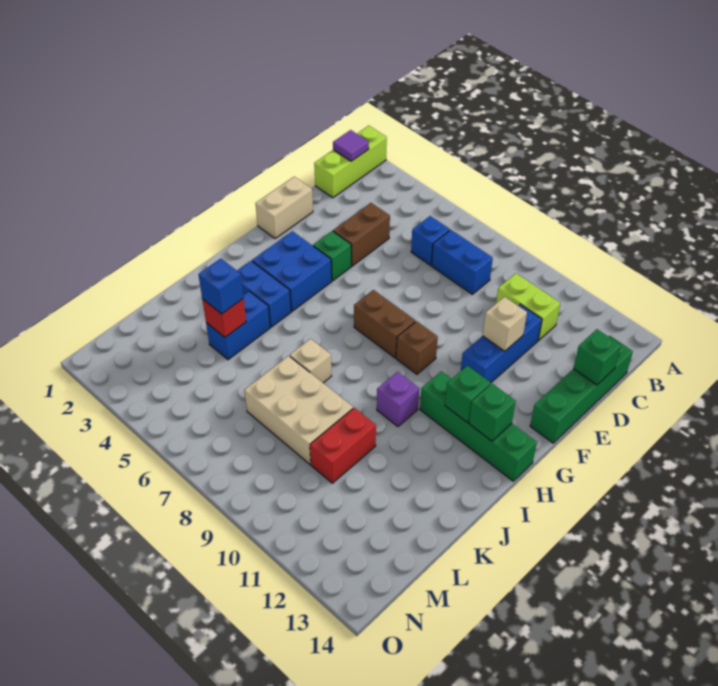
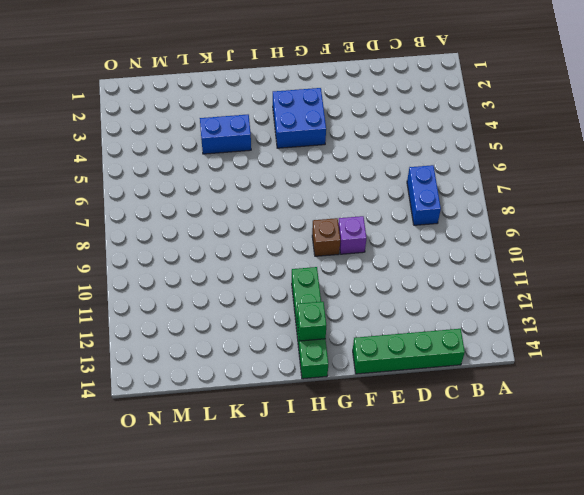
purple brick F9 level 1 -> purple brick I10 level 1
none -> lime brick A1:C1 level 1
none -> blue brick C6 level 1
none -> lime brick C10:C11 level 1

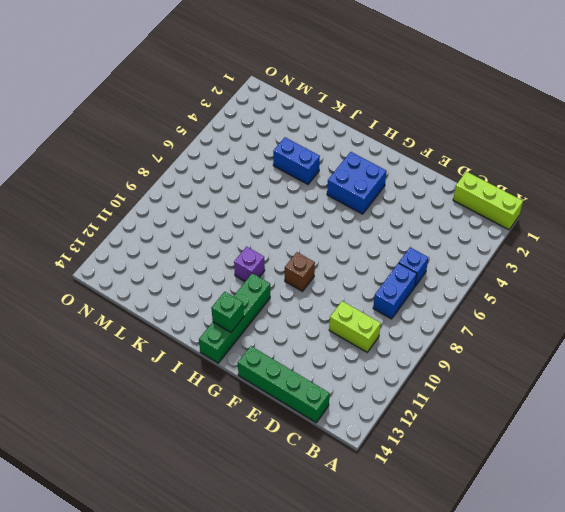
lime brick C10:D10 level 1 -> lime brick C10:C11 level 1
none -> brown brick D4:E4 level 1
none -> blue brick D11:F11 level 1
none -> tan brick E1:F1 level 1

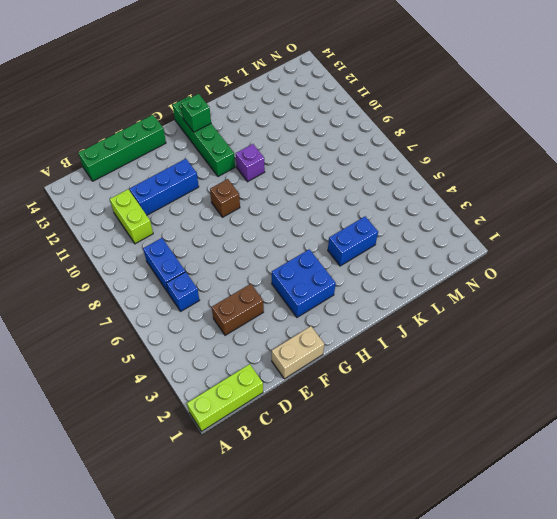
none -> green brick F4 level 1
none -> brown brick G7:G8 level 1
none -> blue brick I3:I4 level 1

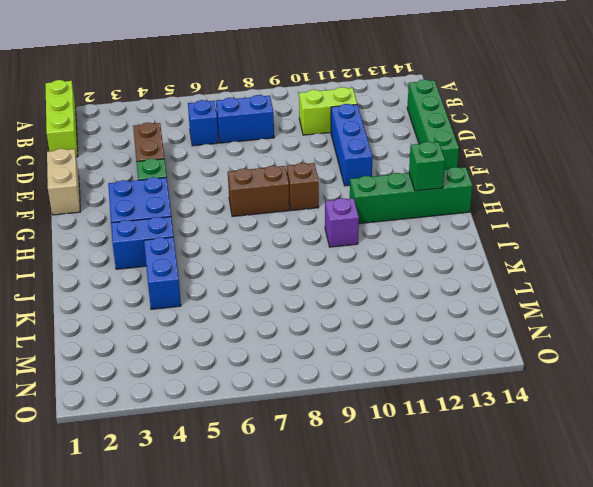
none -> tan brick J7 level 1
none -> tan brick K7:L9 level 1
none -> red brick K10:L10 level 1

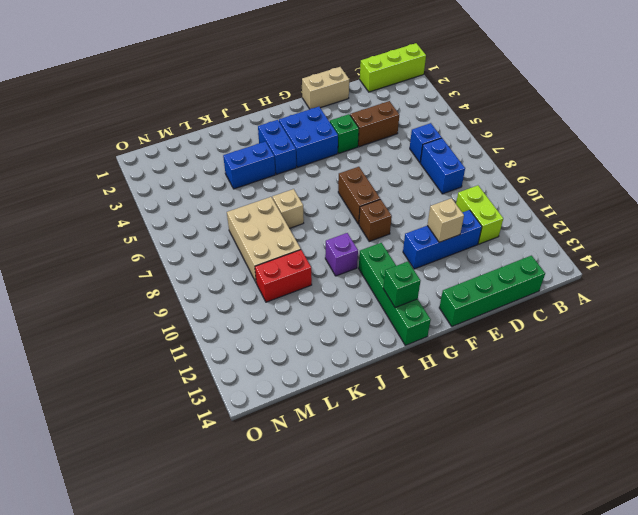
none -> purple tile B1 level 2
none -> green brick D14 level 2
none -> green brick H12 level 2

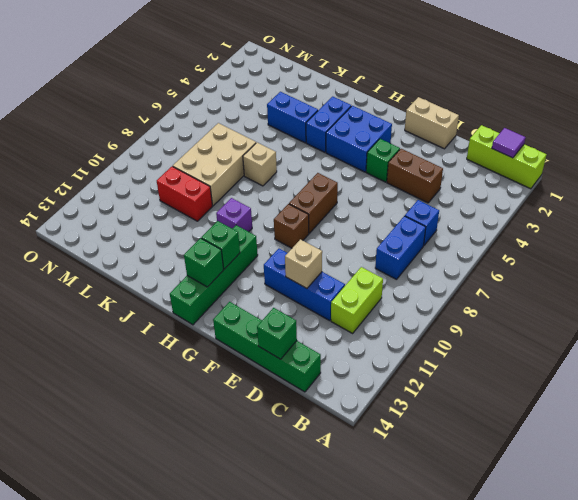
none -> red brick K4 level 2
none -> blue brick K4 level 3

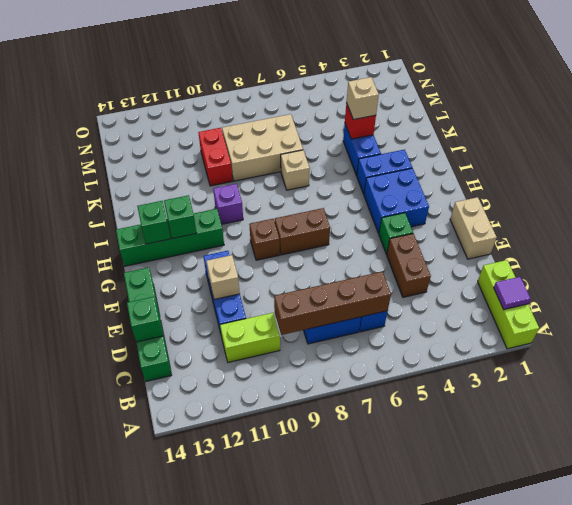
brown brick C6:C9 level 2 -> none
tan brick K4 level 3 -> blue brick K4 level 3

